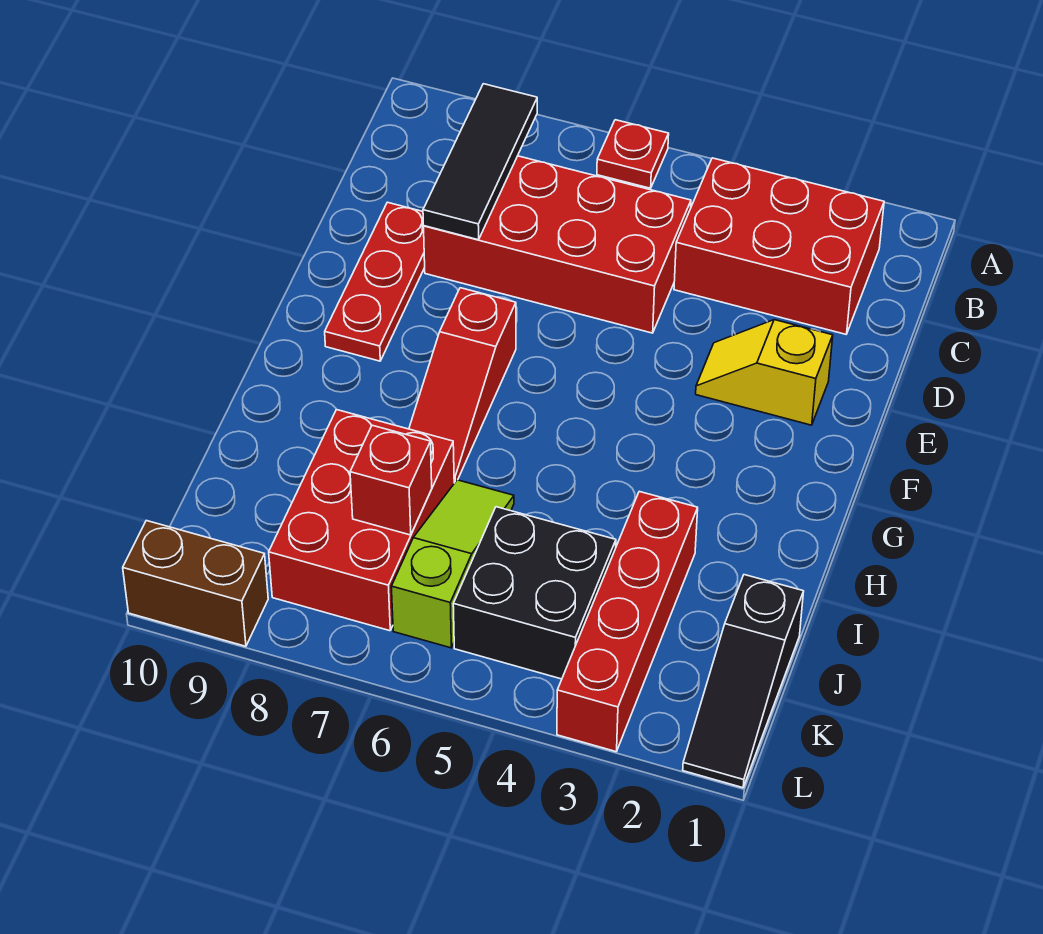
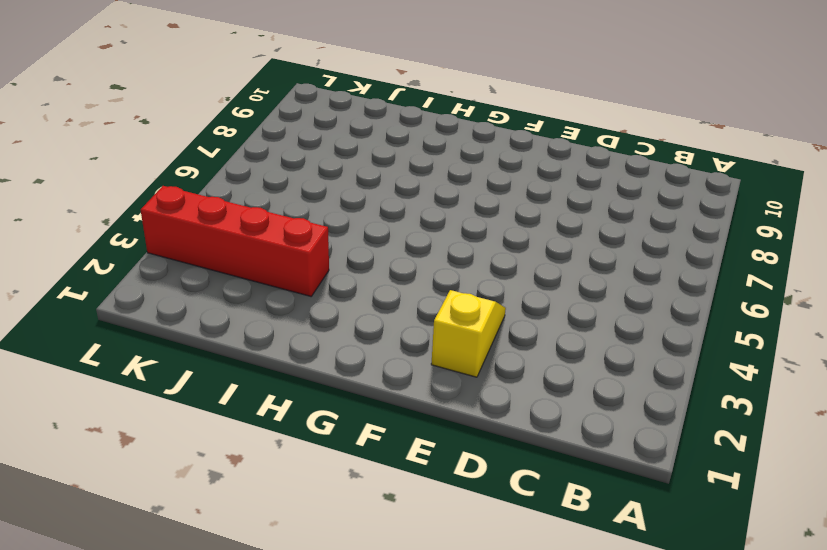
none -> red plate A6 level 1
none -> red brick B2:C4 level 1
none -> red brick C5:D8 level 1

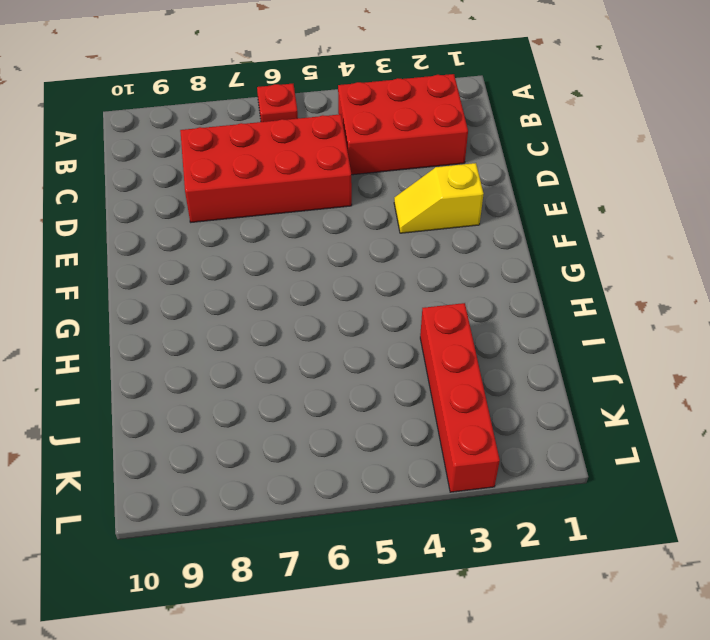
none -> red plate D9:F9 level 1
none -> red slope F7:H7 level 1 top F
none -> lime slope I6:K6 level 1 top K

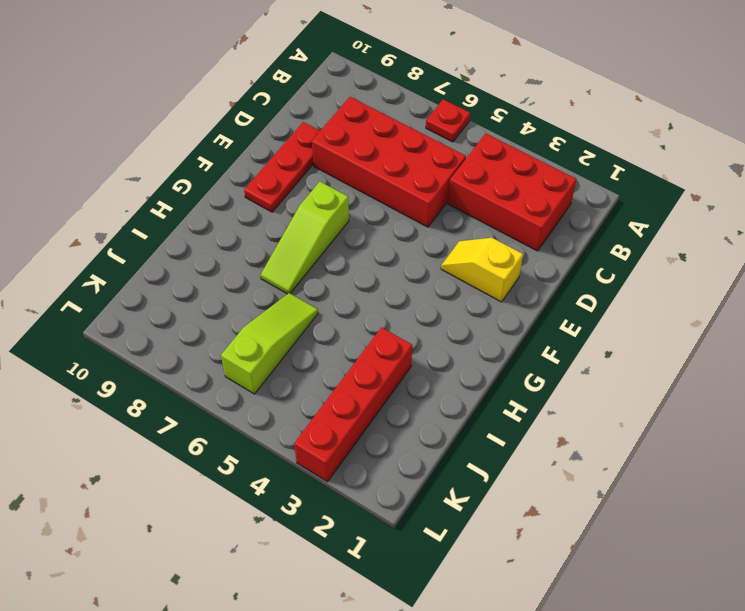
lime slope F7:H7 level 1 top F -> red slope F7:H7 level 1 top F
none -> red brick I7:K8 level 1
none -> black slope J1:L1 level 1 top J
none -> black brick J4:K5 level 1

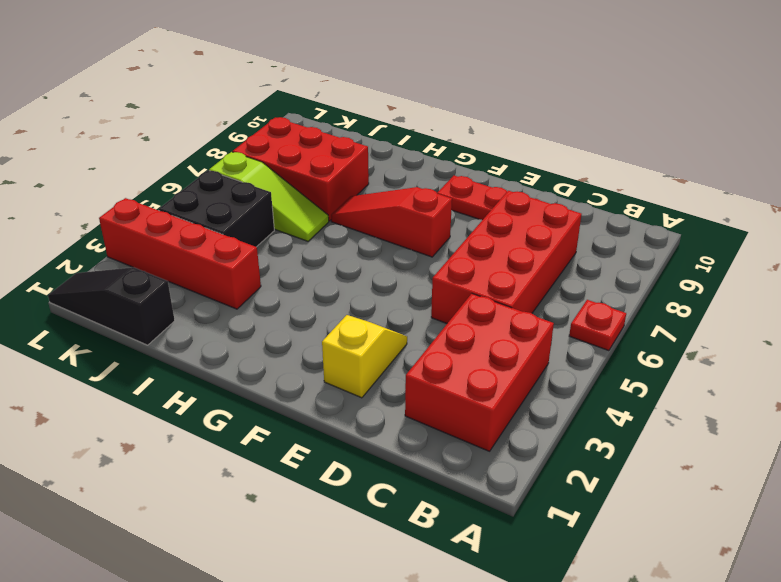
none -> brown brick L9:L10 level 1
none -> black tile B8:D8 level 2
none -> red brick J7 level 2

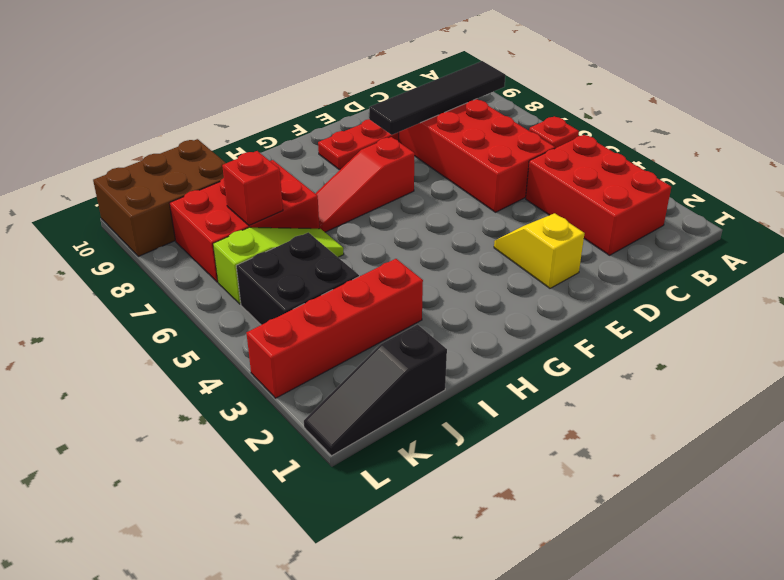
black tile B8:E8 level 2 -> black tile B8:D8 level 2
brown brick J9:L10 level 1 -> brown brick L9:L10 level 1

